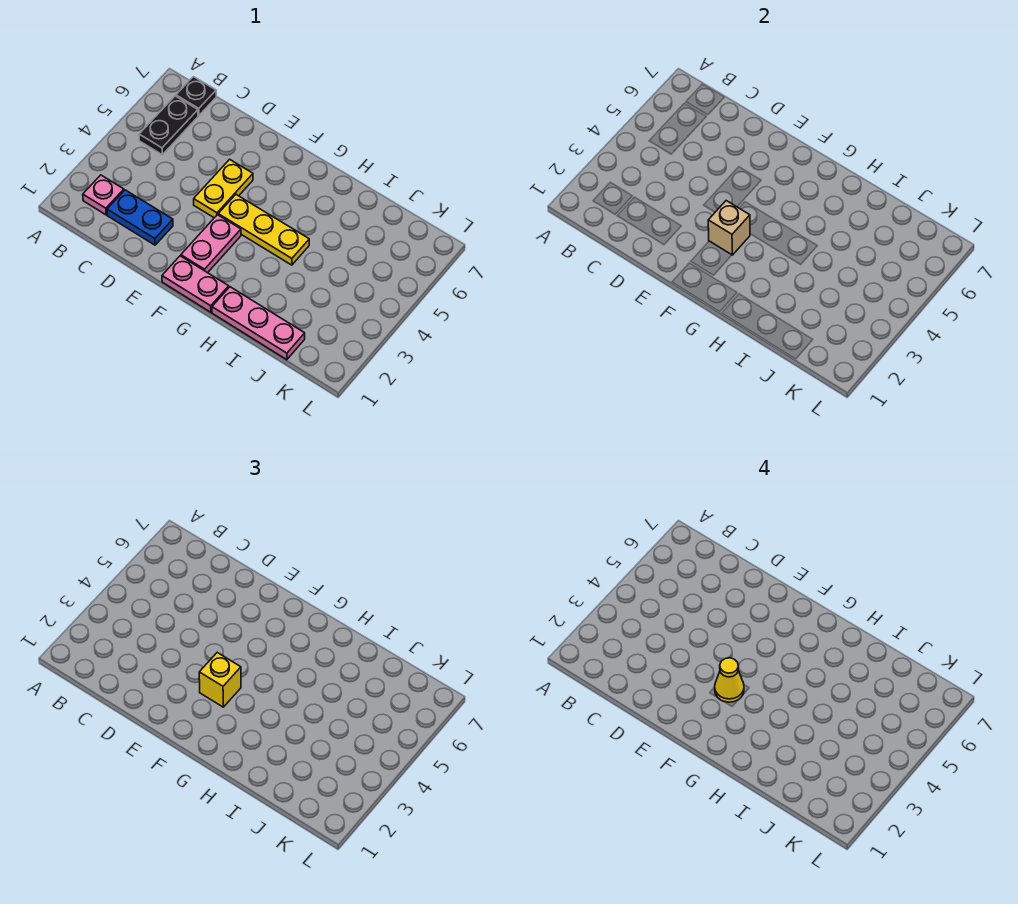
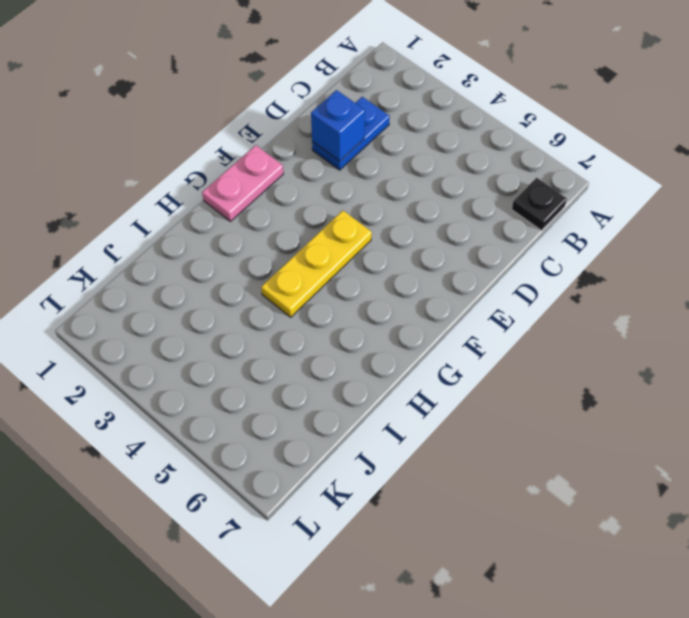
blue brick D2 level 2 -> none
none -> pink plate B2 level 1
none -> black plate B5:B6 level 1
none -> yellow plate E4:E5 level 1

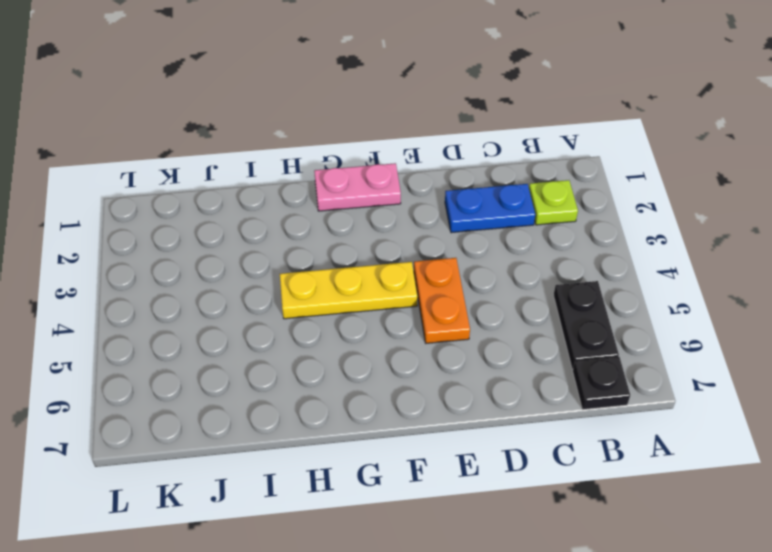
lime plate B2 level 1 -> pink plate B2 level 1
orange plate E4:E5 level 1 -> yellow plate E4:E5 level 1
none -> pink plate F2:F3 level 1
none -> pink plate H1:J1 level 1
none -> tan brick F3 level 2

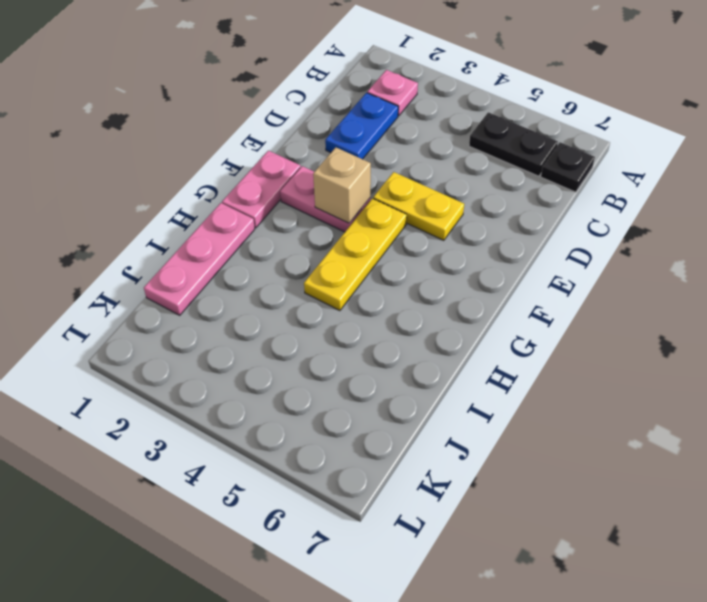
none -> yellow brick F3 level 3
none -> yellow cone F3 level 4

